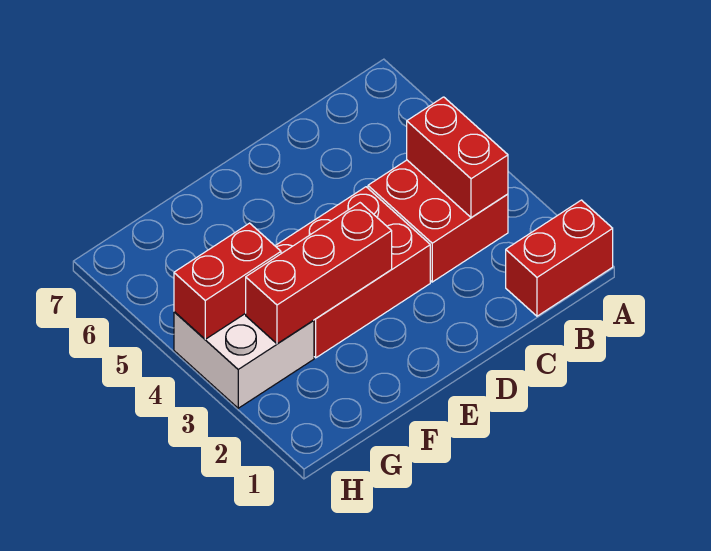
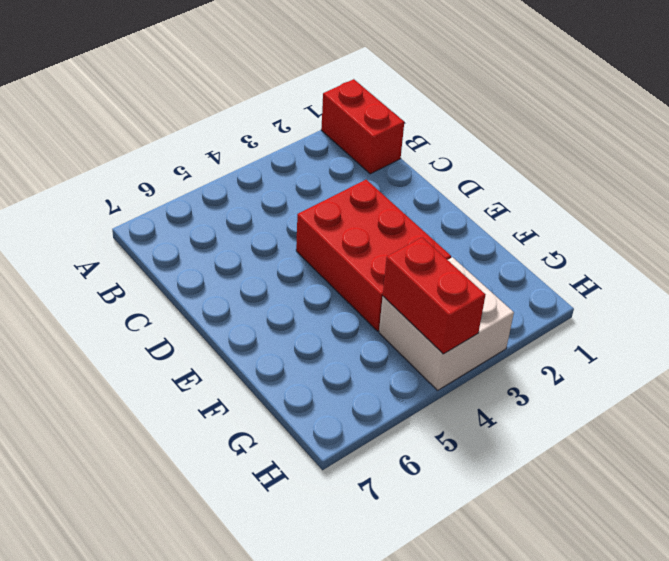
none -> red brick B3:C4 level 1
none -> red brick B3:B4 level 2

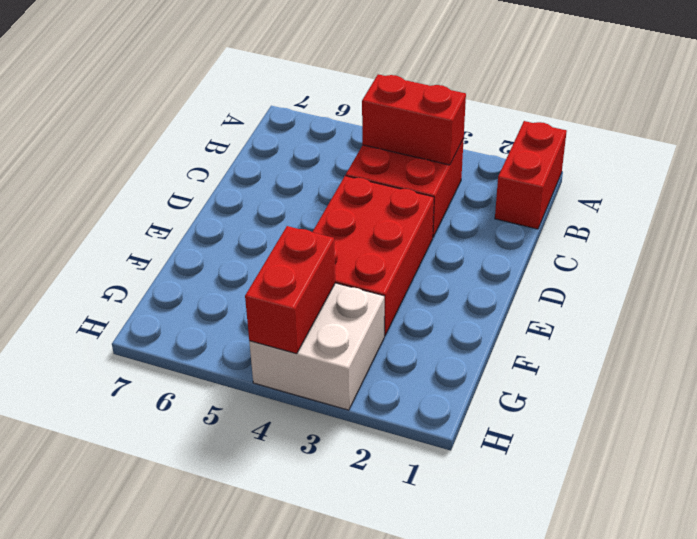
none -> red brick E3:G3 level 2

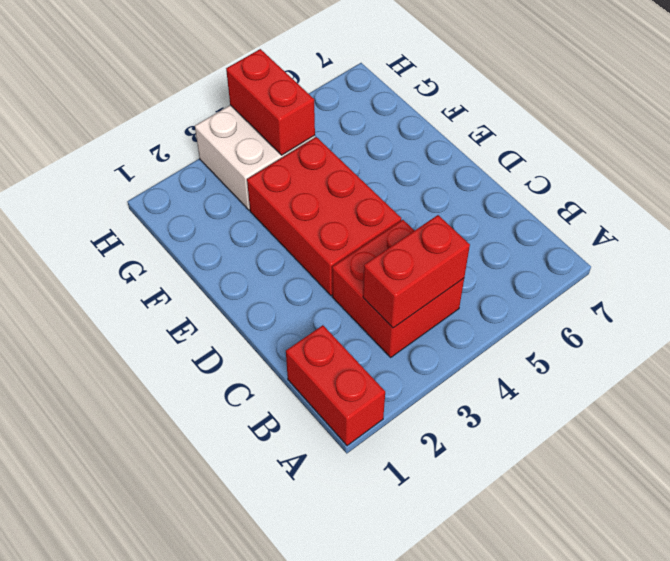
none -> red brick E3:G3 level 2

